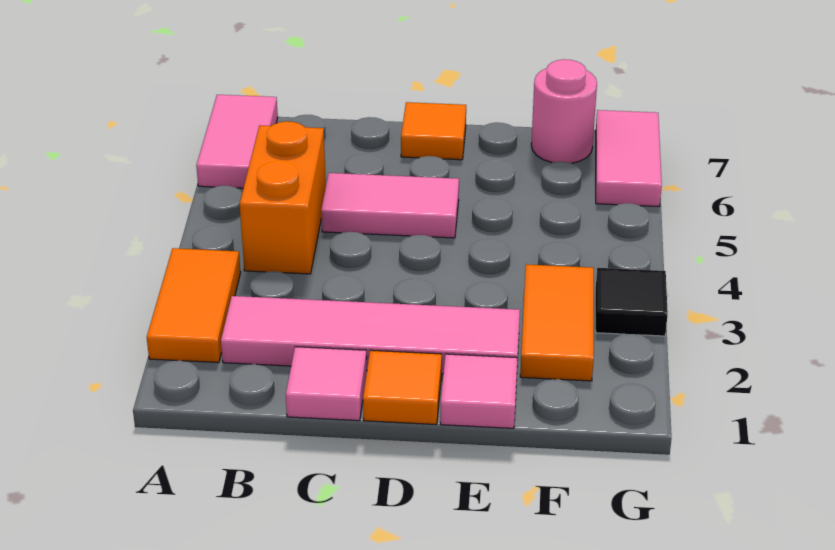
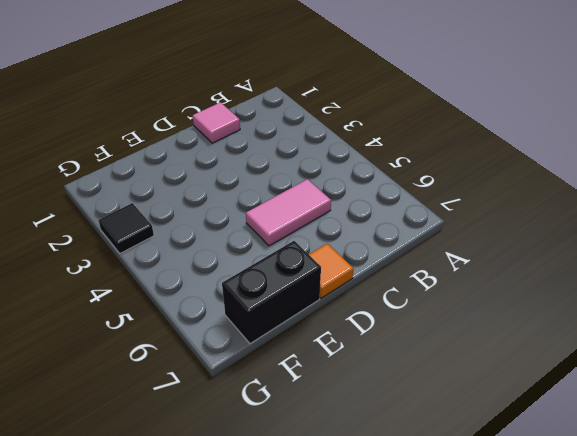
black brick E7:F7 level 1 -> pink round brick F7 level 1
none -> orange tile A2:A3 level 1
none -> pink tile A6:A7 level 1
none -> pink tile B2:E2 level 1

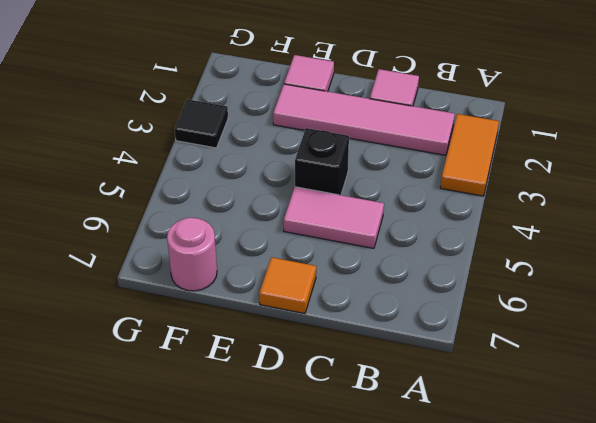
black brick D4 level 1 -> none
none -> pink tile A6:A7 level 1
none -> orange brick B4:B5 level 1
none -> orange tile D1 level 1

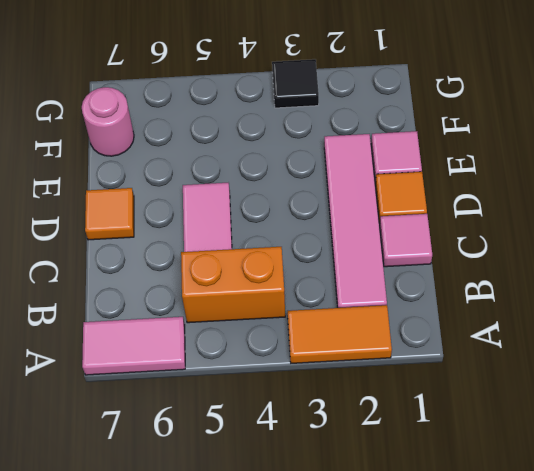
none -> orange tile F2:F3 level 1
none -> pink tile G6:G7 level 1

